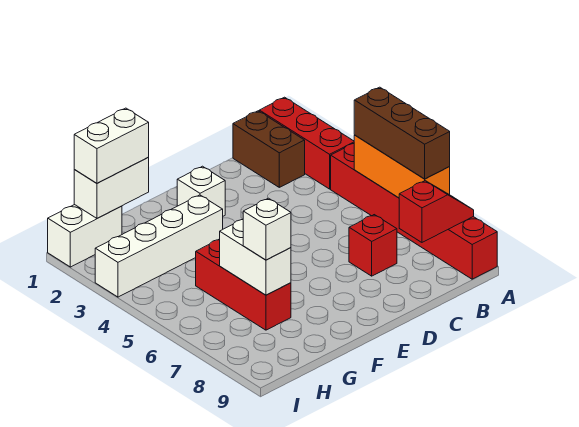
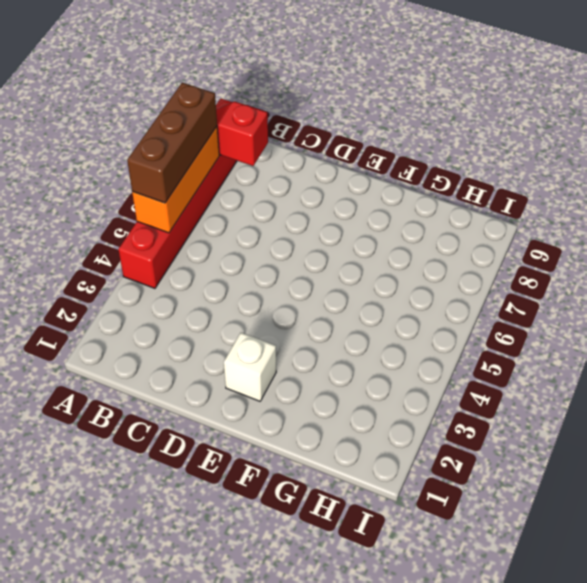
none -> red brick A1:A3 level 1
none -> brown brick B1:B2 level 1
none -> red brick C7 level 1

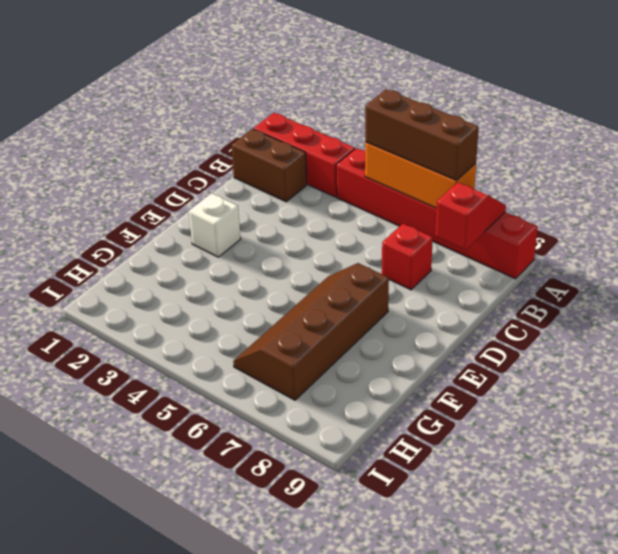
brown slope E6:H7 level 1 top 7 -> red brick G5:G7 level 1
none -> white brick F3:I3 level 1
none -> white brick H1:I1 level 1
none -> white brick G1:H1 level 2

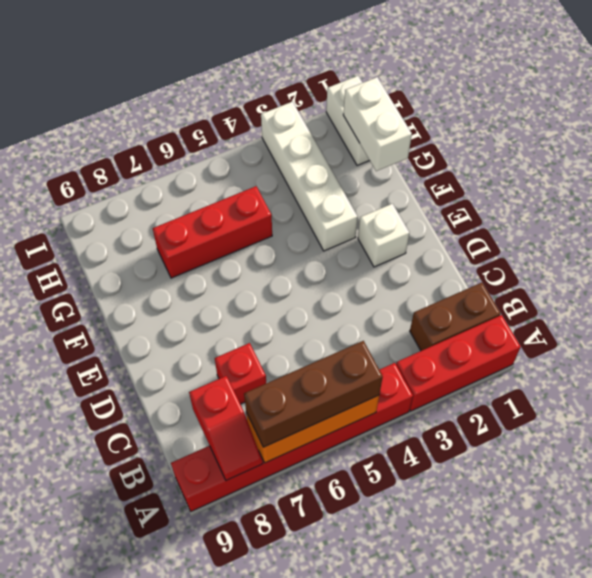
none -> white brick G6:G7 level 2
none -> white brick G1:H1 level 3
none -> white brick G7 level 3

